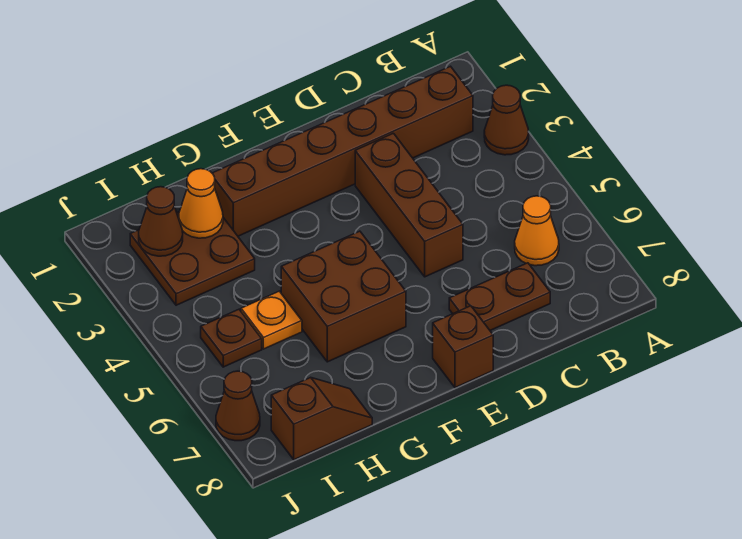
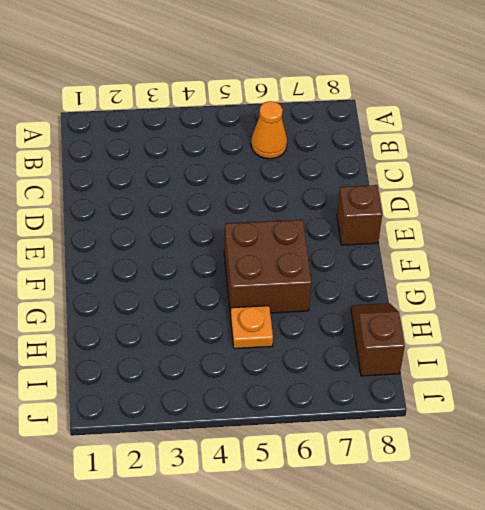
none -> brown cone A3 level 1
none -> brown brick B2:G2 level 1
none -> brown plate C7:D7 level 1

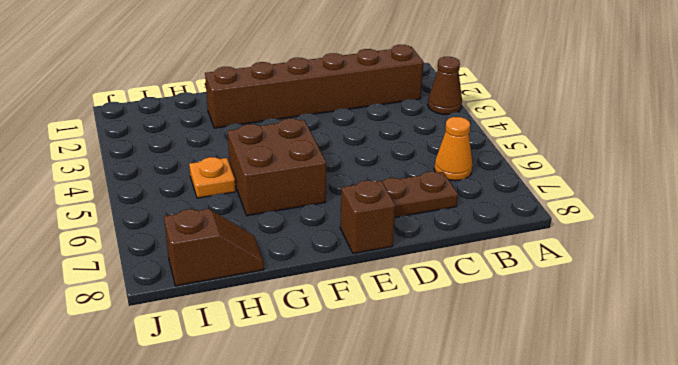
none -> brown brick D3:D5 level 1
none -> brown plate H2:I3 level 1
none -> brown plate I5 level 1

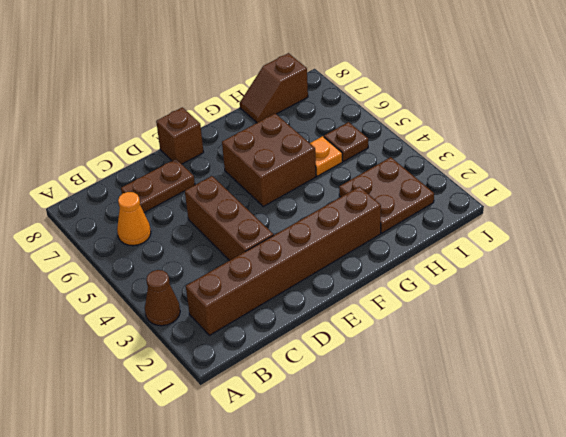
none -> brown cone J7 level 1
none -> orange cone H2 level 2
none -> brown cone I2 level 2

